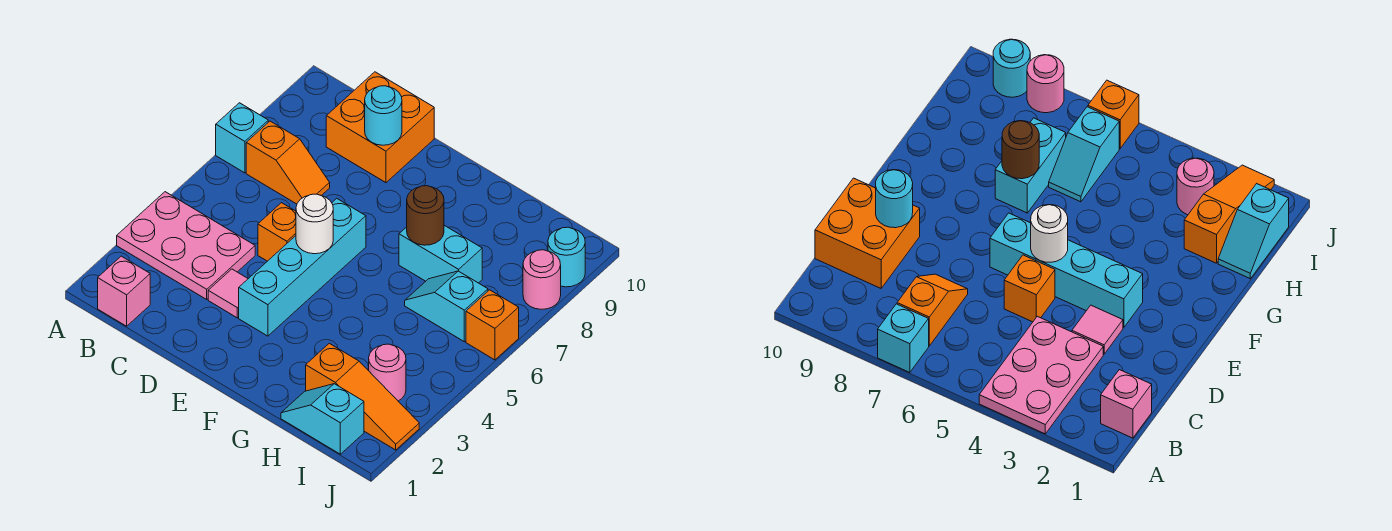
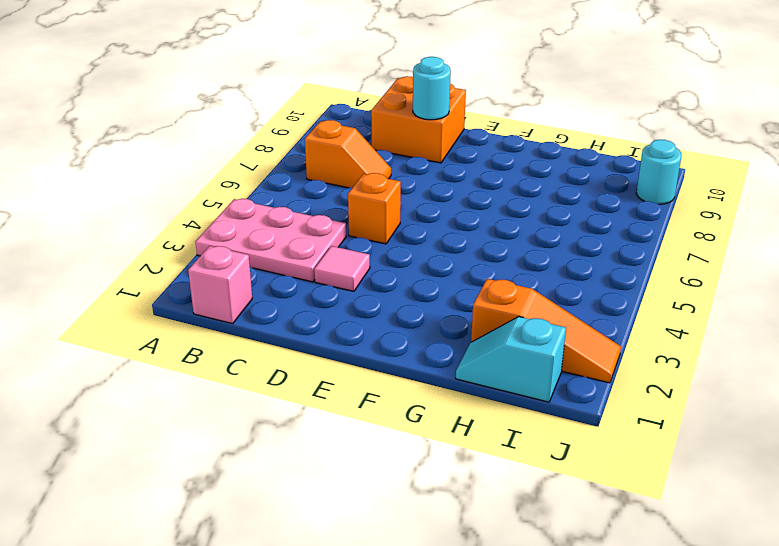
none -> cyan brick A7 level 1
none -> cyan brick E3:E6 level 1
none -> cyan brick G7:H7 level 1

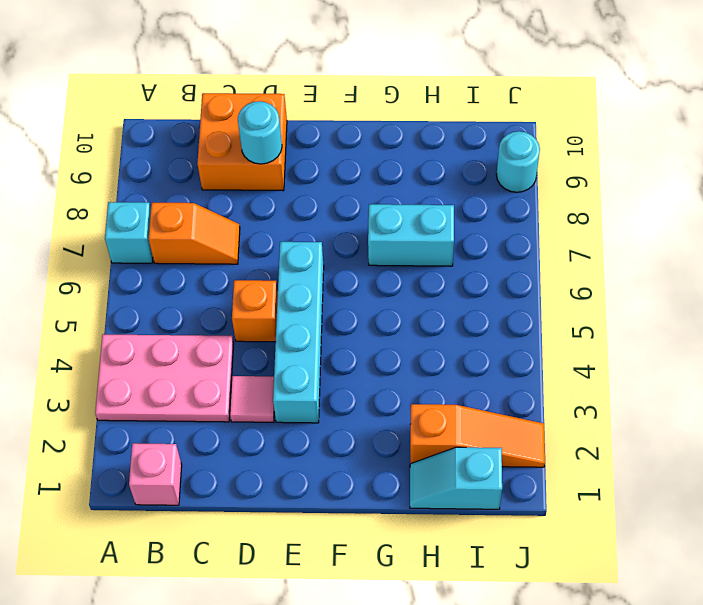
none -> cyan slope H6:I6 level 1 top I
none -> pink round brick I3 level 1
none -> orange brick J6 level 1

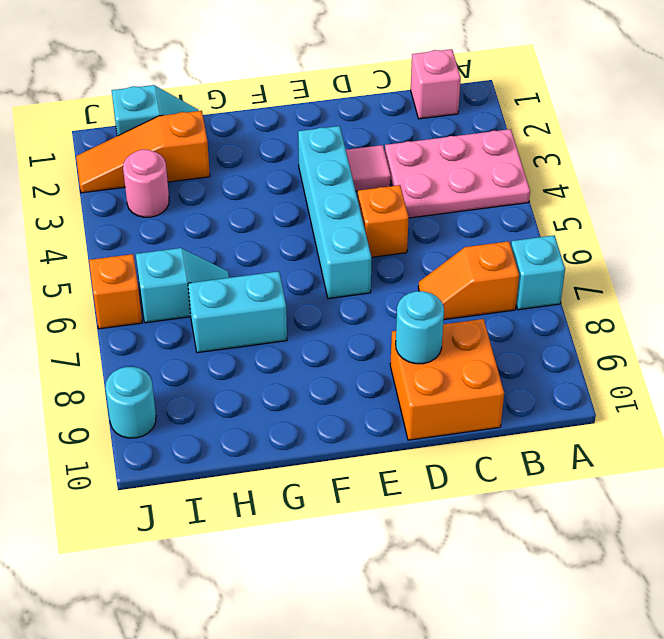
none -> pink round brick J8 level 1
none -> white round brick E5 level 2
none -> brown round brick G7 level 2

